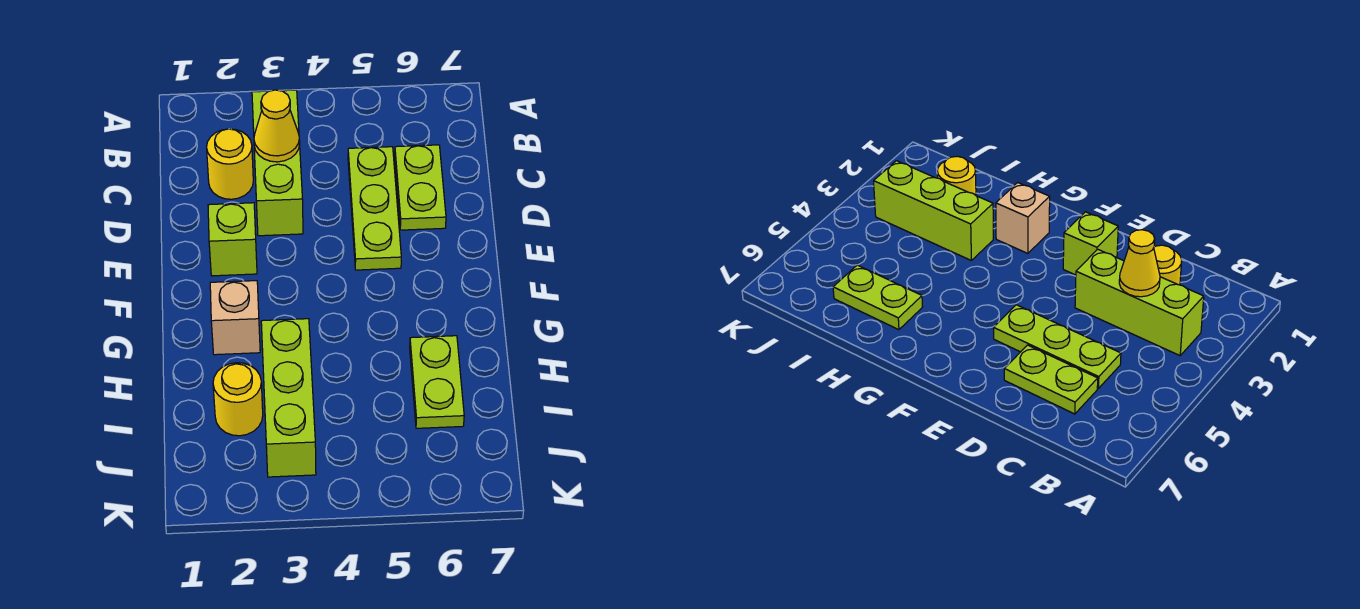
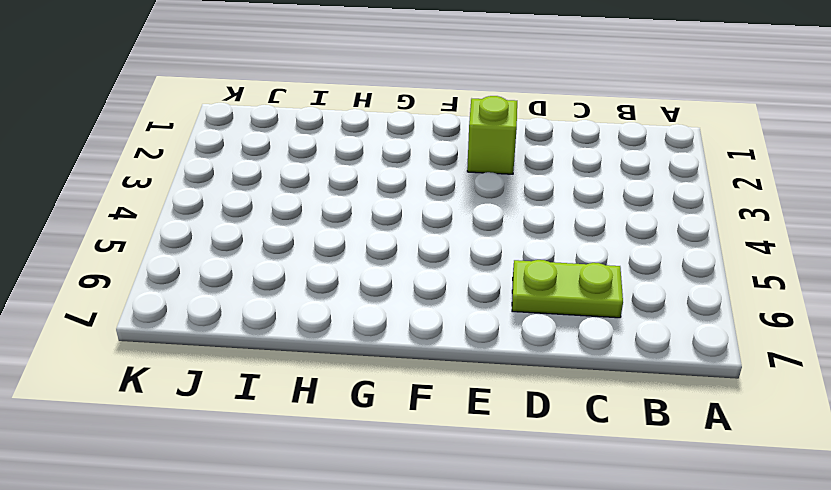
none -> lime brick B3:D3 level 1
none -> yellow round brick C2 level 1

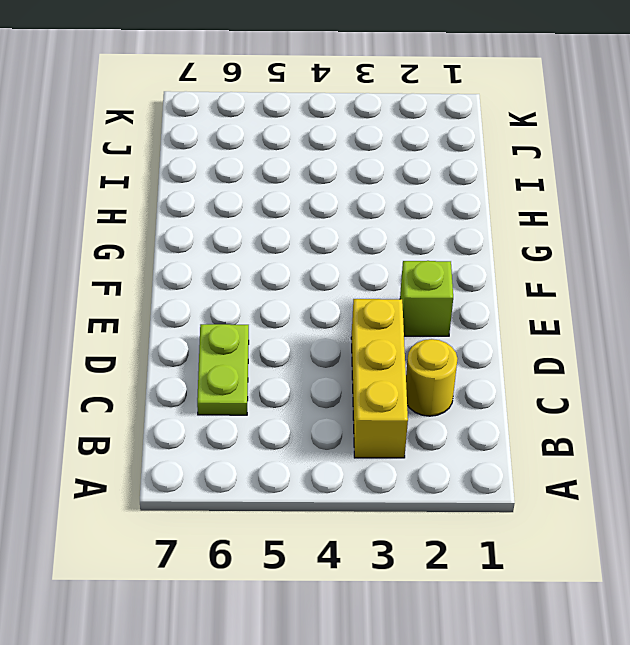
yellow brick B3:D3 level 1 -> lime brick B3:D3 level 1
none -> lime plate C5:E5 level 1
none -> tan brick G2 level 1

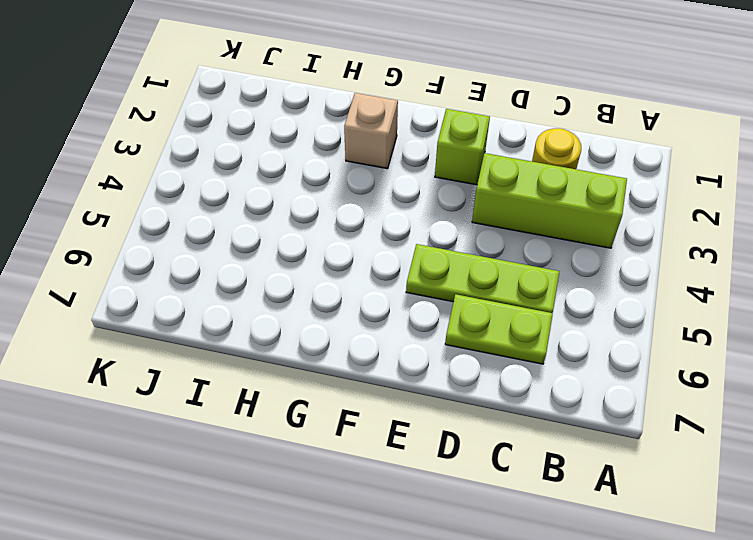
none -> lime brick H3:J3 level 1
none -> lime plate H6:I6 level 1

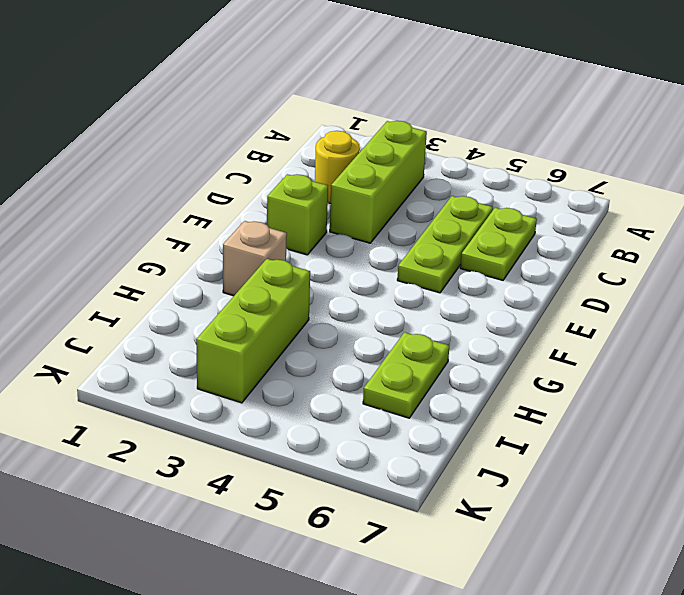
none -> yellow round brick I2 level 1
none -> yellow cone C3 level 2

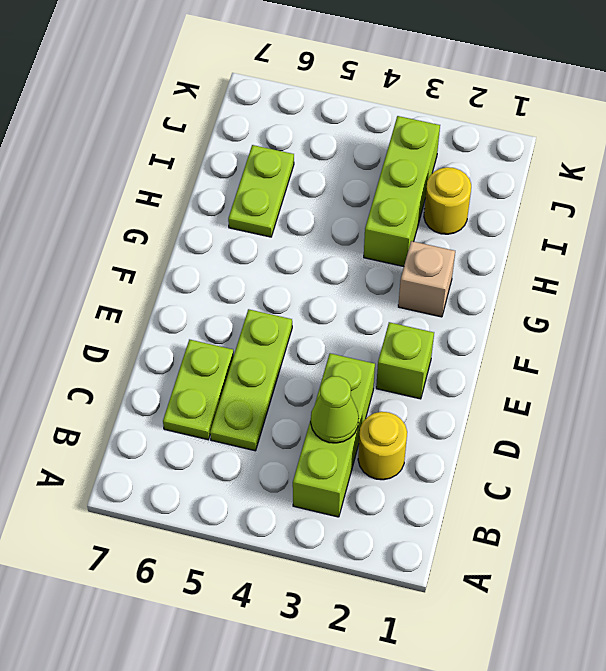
lime cone C3 level 2 -> yellow cone C3 level 2

